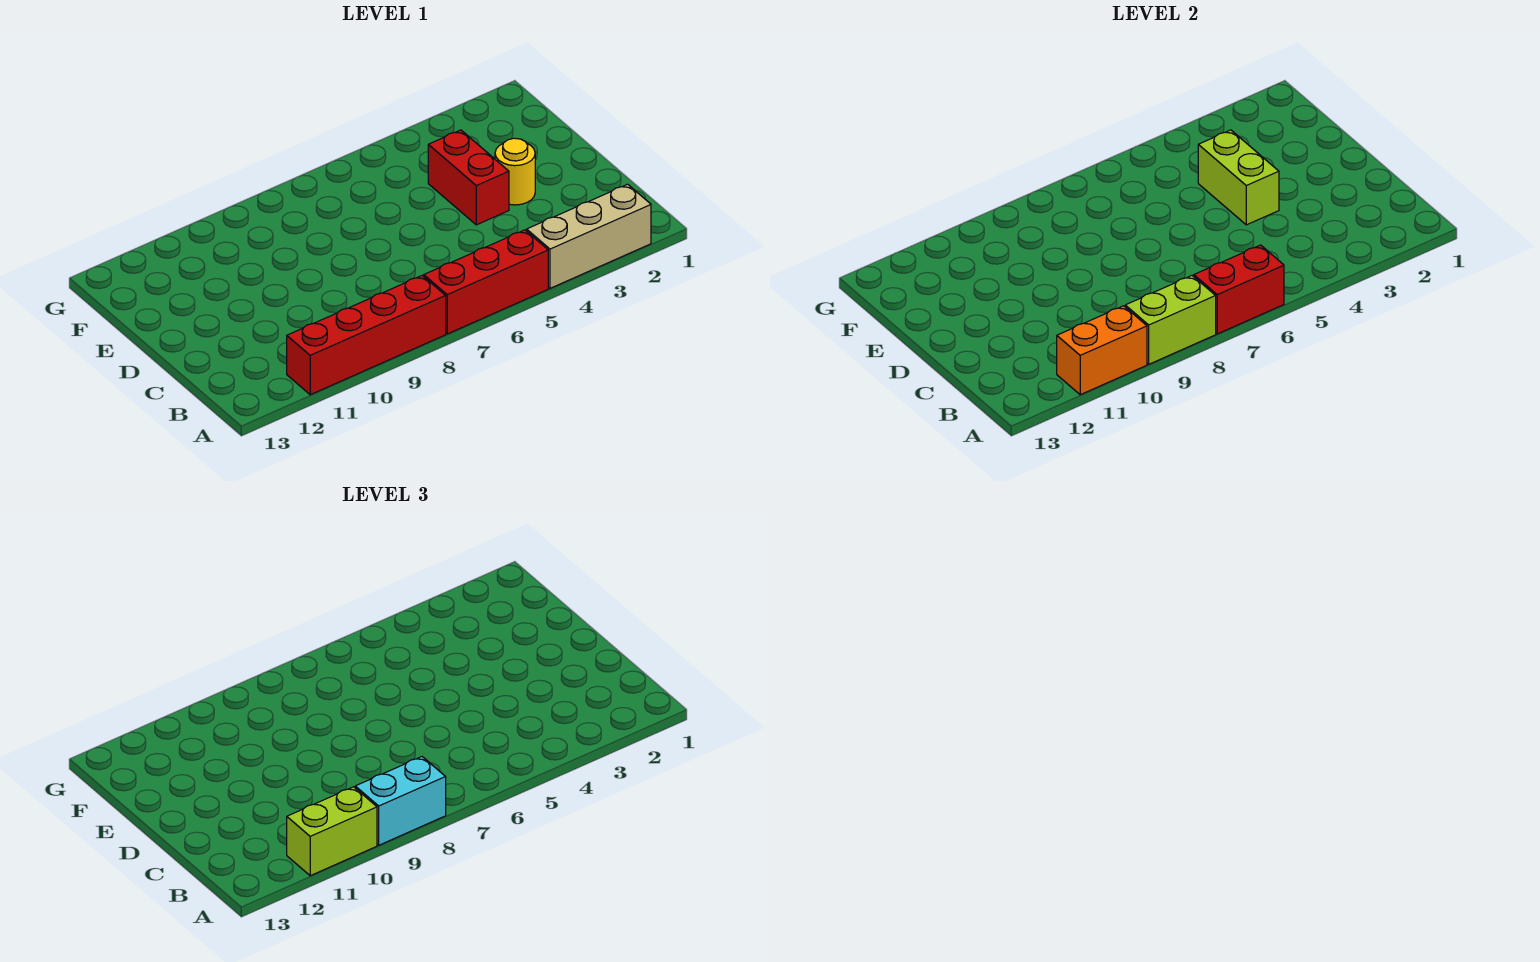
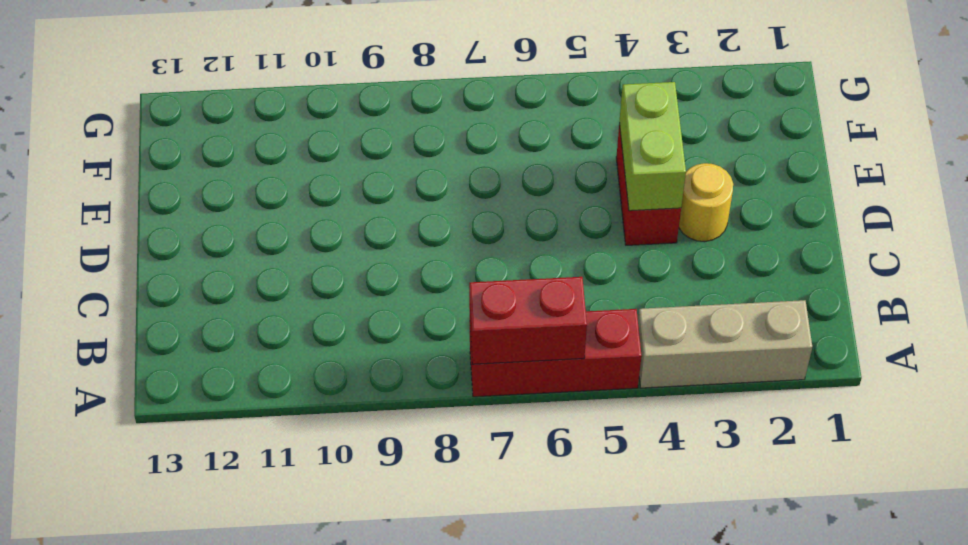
none -> red brick A8:A11 level 1
none -> lime brick A8:A9 level 2

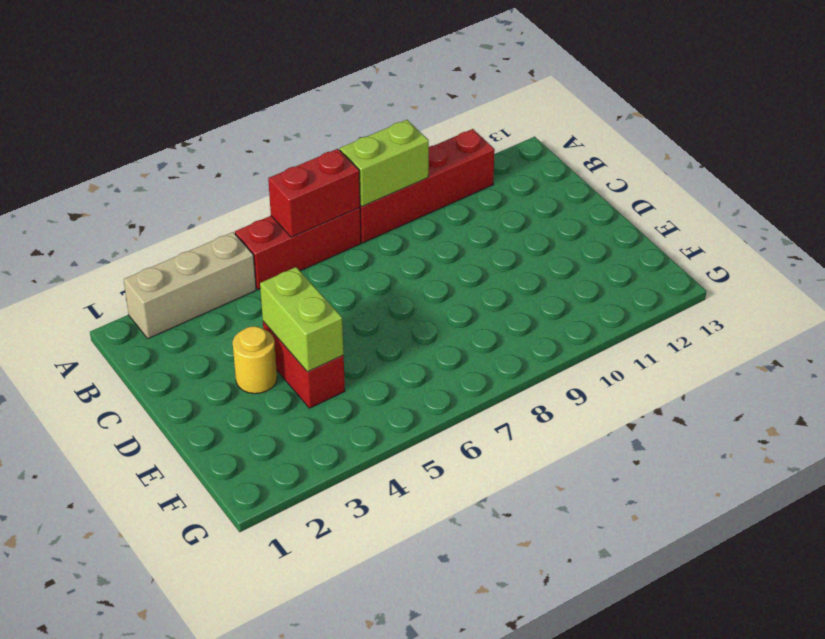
none -> orange brick A10:A11 level 2
none -> cyan brick A8:A9 level 3

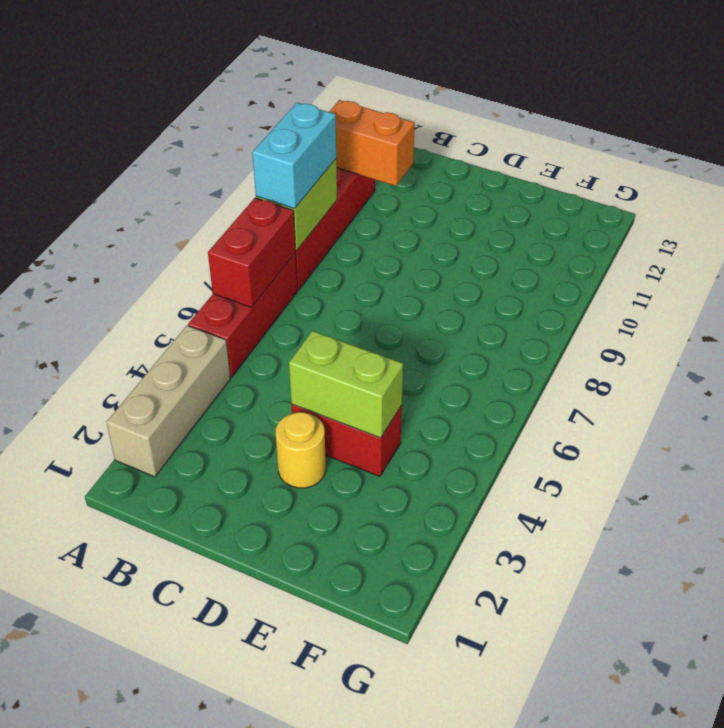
orange brick A11:B11 level 2 -> orange brick A10:A11 level 2
none -> lime brick A10:A11 level 3

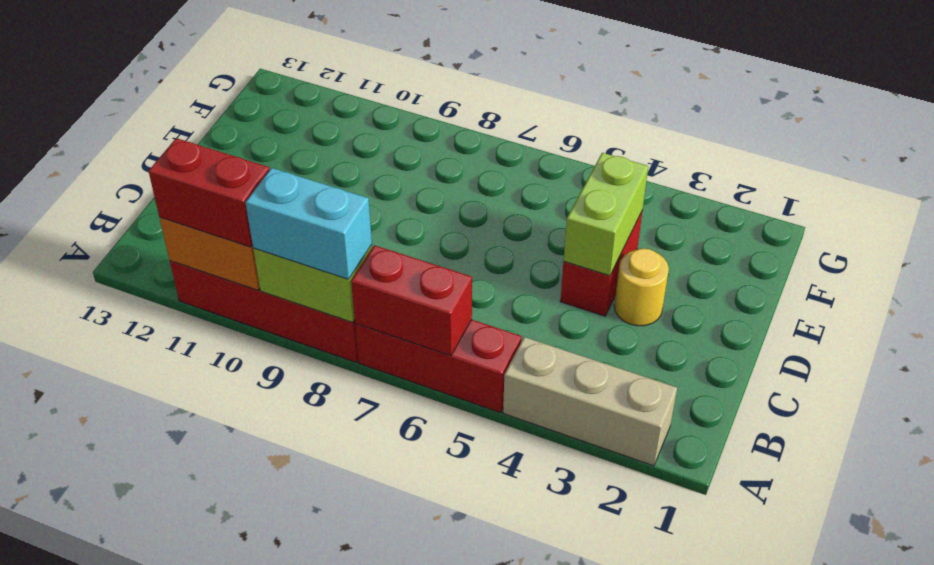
red brick A10:A11 level 3 -> lime brick A10:A11 level 3

